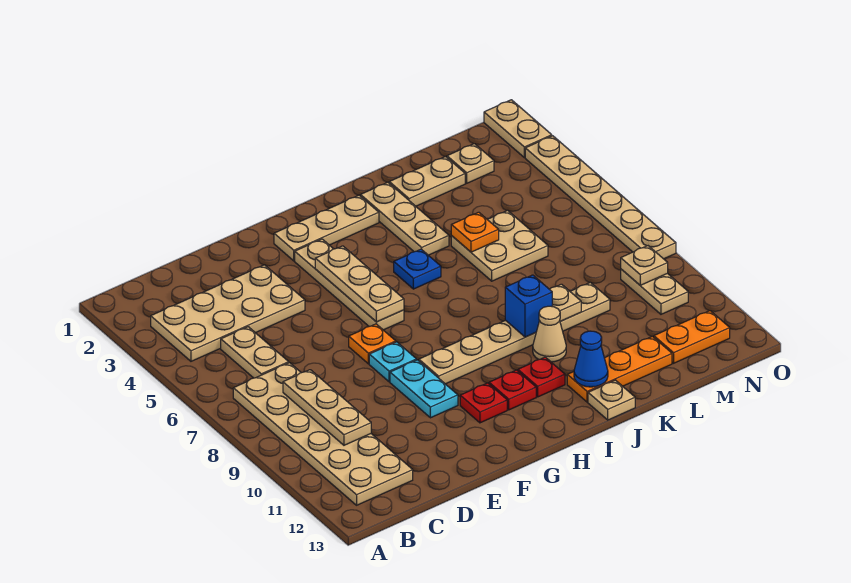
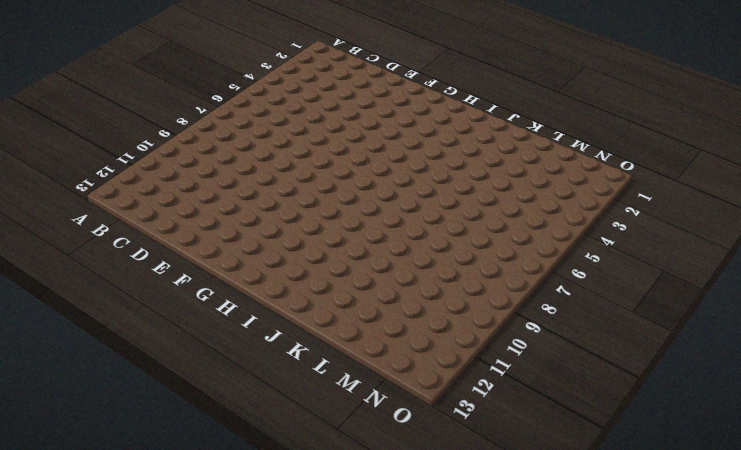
none -> tan plate B3:E4 level 1
none -> tan plate B7:C12 level 1
none -> tan plate C5:C6 level 1
none -> orange plate F7 level 1

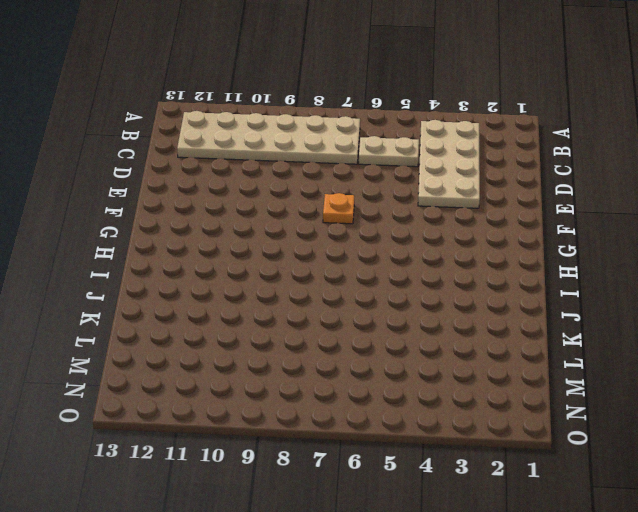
none -> cyan plate F8 level 1
none -> cyan plate F9:F10 level 1
none -> tan plate G2:I2 level 1
none -> tan plate G3:G6 level 1

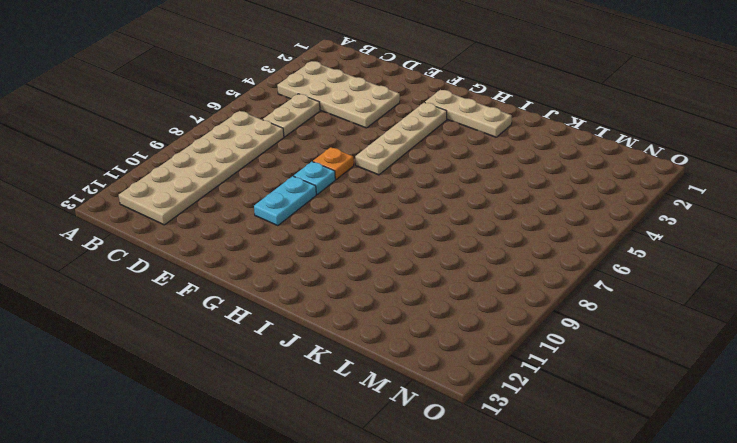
none -> tan plate G9:L9 level 1
none -> red plate G11 level 1
none -> red plate H11 level 1
none -> blue plate I5 level 1

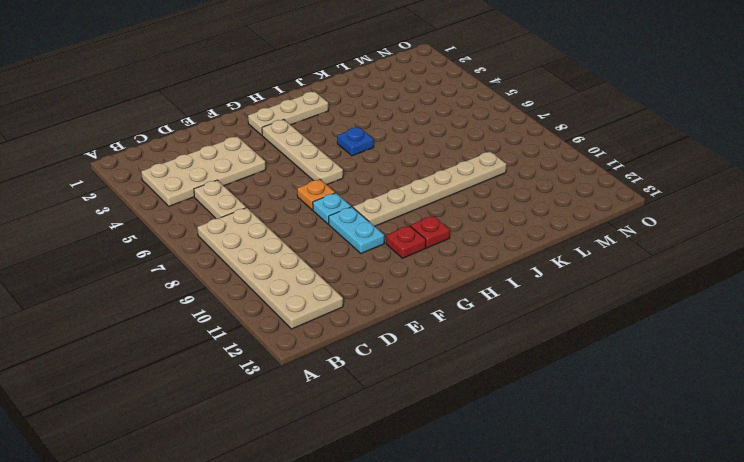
none -> red plate I11 level 1
none -> tan plate J2:J4 level 1
none -> tan cone J10 level 1
none -> orange plate J12:L12 level 1

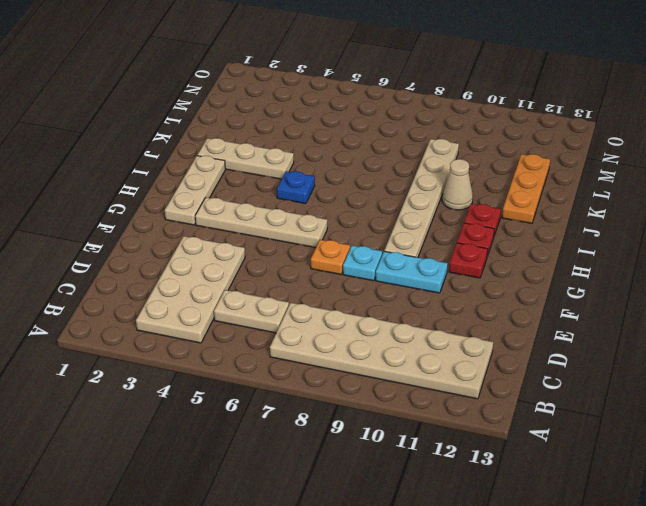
none -> tan plate J13 level 1
none -> tan plate K2:L2 level 1
none -> tan plate K5:L6 level 1
none -> tan plate M2 level 1

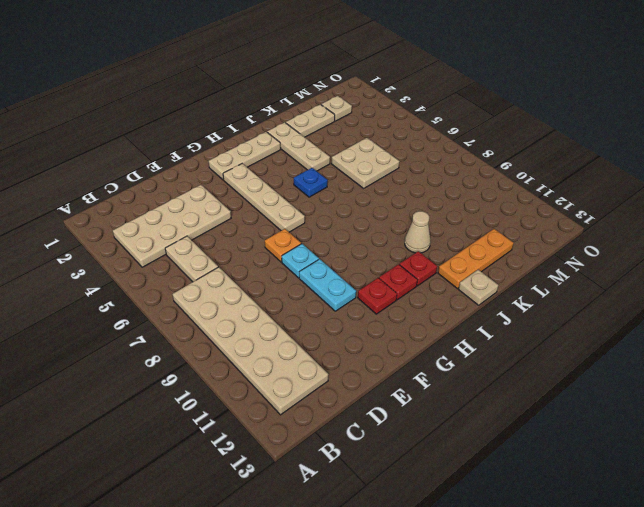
none -> tan plate G9:L9 level 1
none -> orange plate M12:N12 level 1
none -> tan plate N9:N10 level 1
none -> tan plate O1:O2 level 1

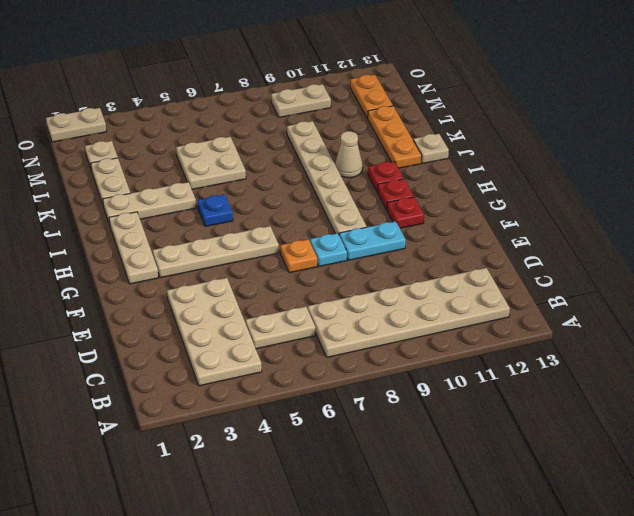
none -> tan plate O3:O8 level 1
none -> tan plate C8:C10 level 2
none -> tan plate G4:G6 level 2
none -> blue brick J9 level 2

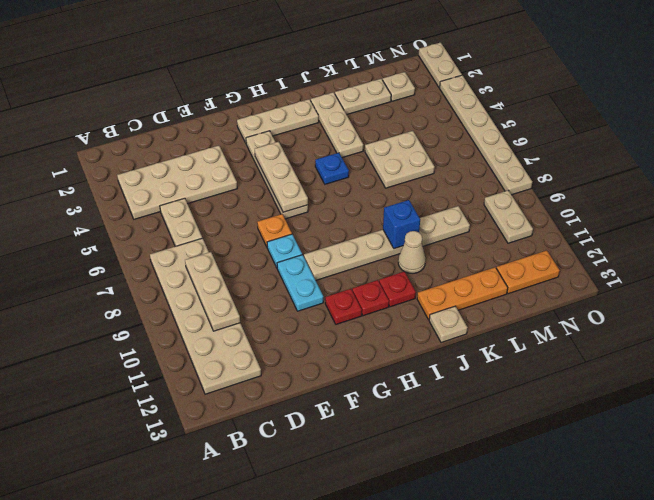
none -> blue cone J12 level 2
none -> orange plate K5 level 2
none -> tan plate K9 level 2
none -> tan plate N9 level 2

